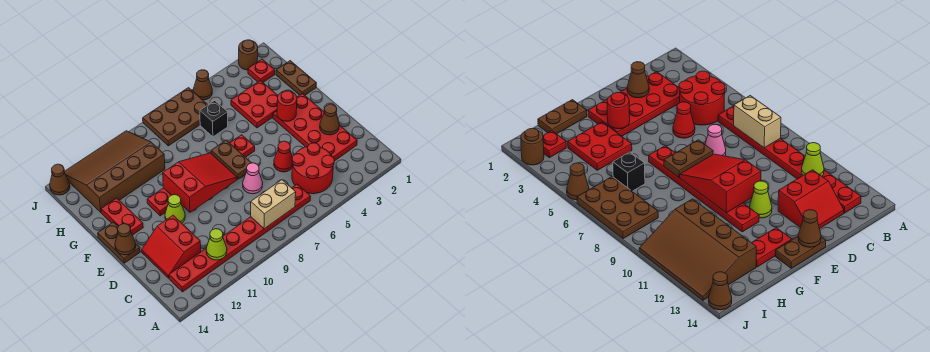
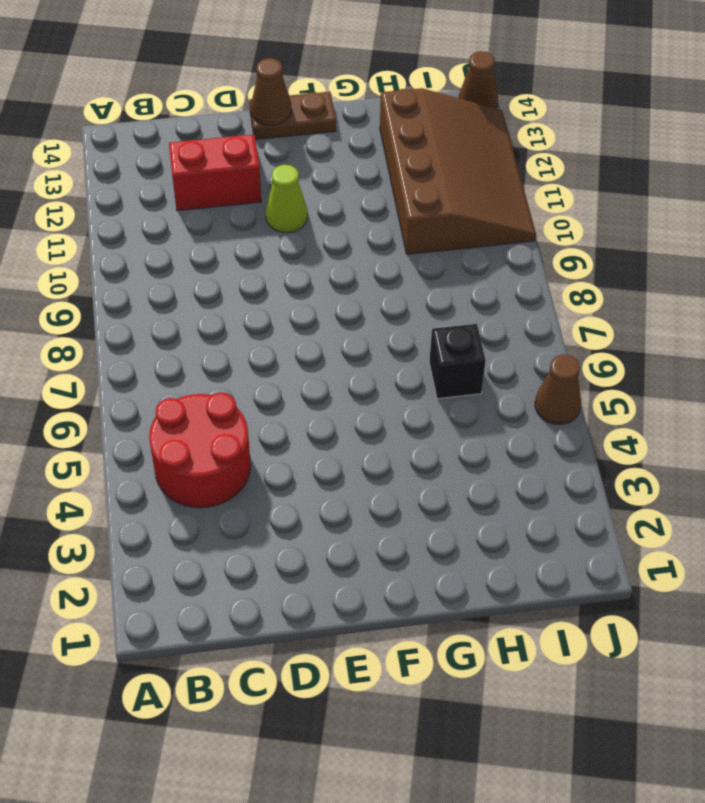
none -> red plate B6:B13 level 1
none -> red plate C2:F3 level 1
none -> red cone D5 level 1

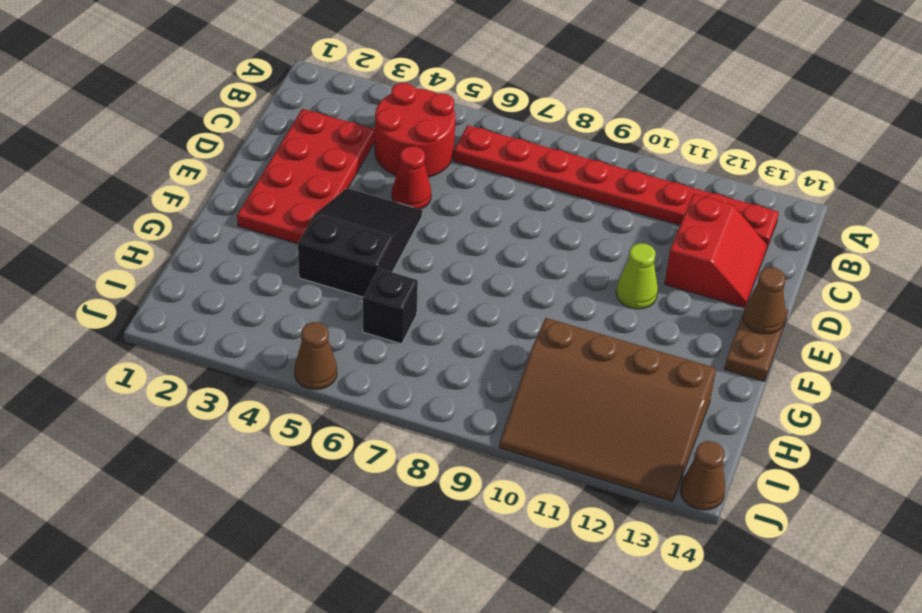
black slope E4:G5 level 1 top G -> red plate G3:H4 level 1
none -> pink cone D7 level 1
none -> red plate F6:F11 level 1
none -> red plate F13:G13 level 1

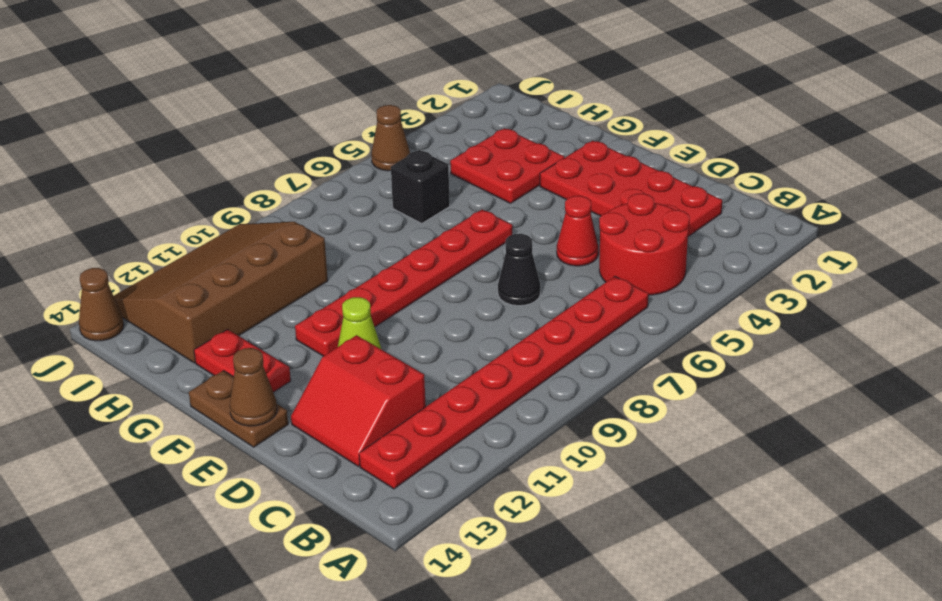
black cone D7 level 1 -> pink cone D7 level 1
none -> brown plate G1:H1 level 1
none -> red plate I2 level 1
none -> brown plate I6:J8 level 1

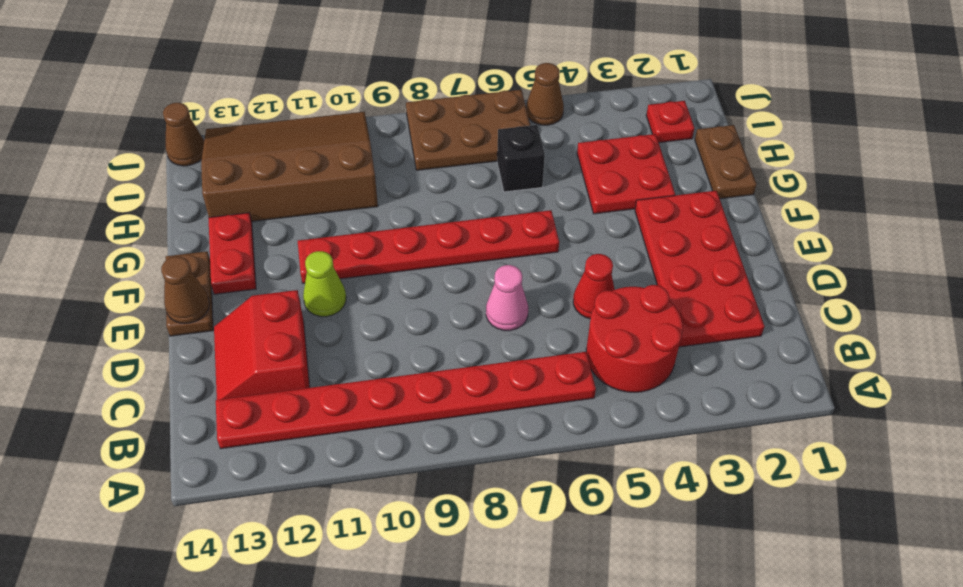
none -> brown round brick J2 level 1
none -> tan brick B7:B8 level 2
none -> lime cone B11 level 2

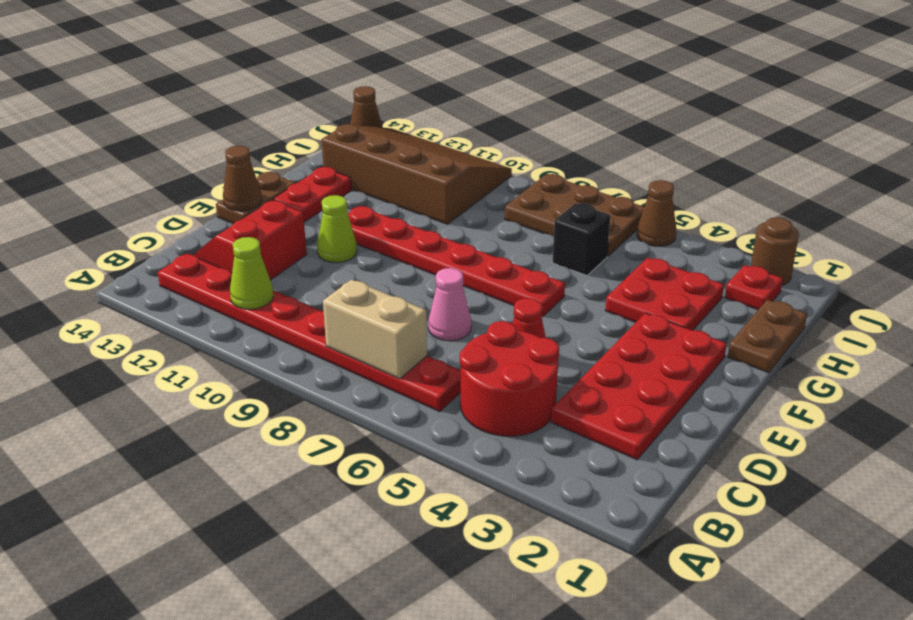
none -> brown cone D2 level 2
none -> brown plate E7:F7 level 2
none -> red slope E8:F10 level 2 top 10

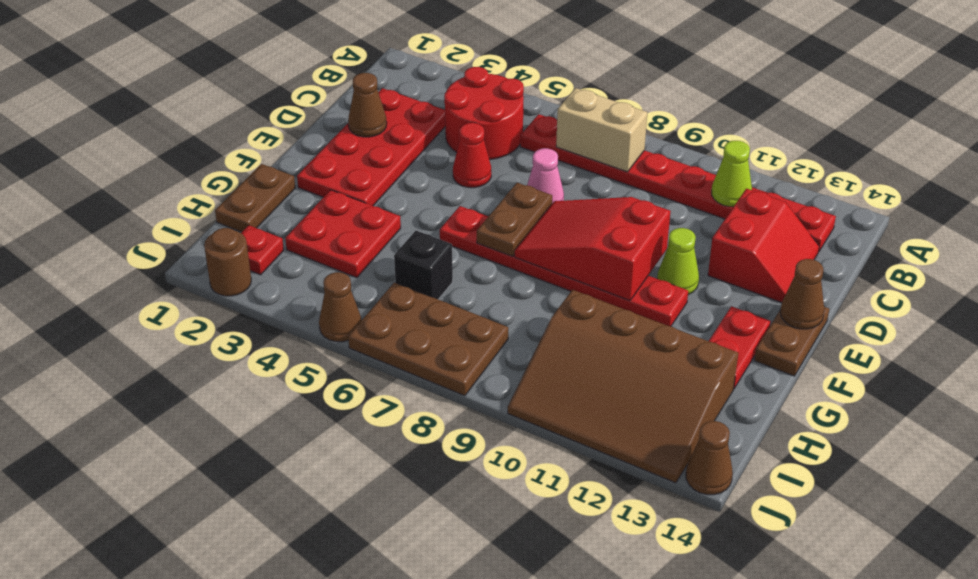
none -> red round brick F3 level 2

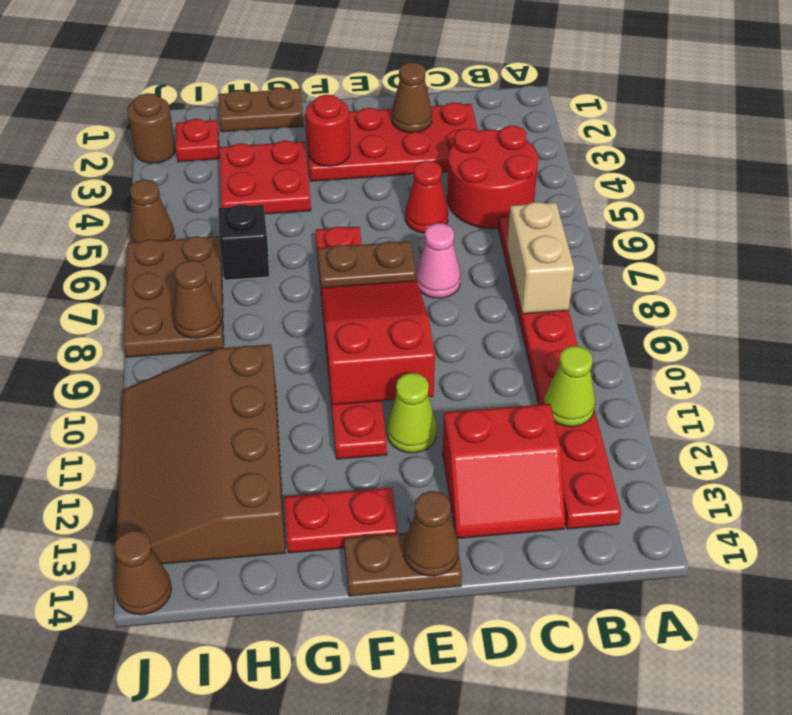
brown cone I8 level 2 -> none

